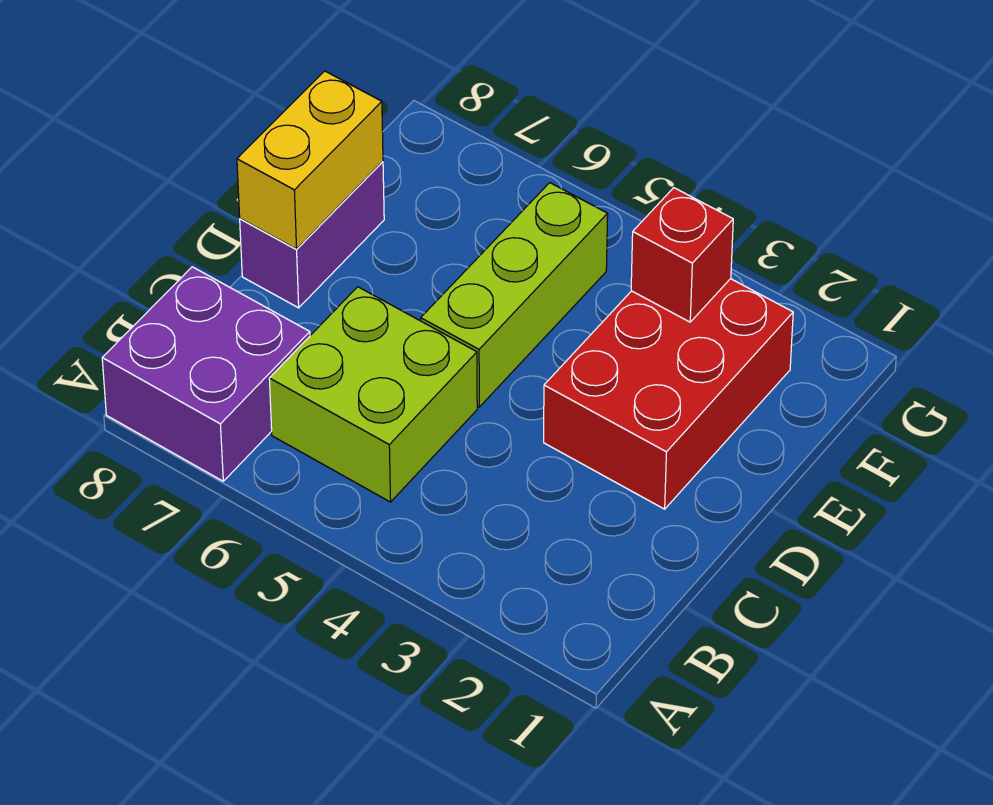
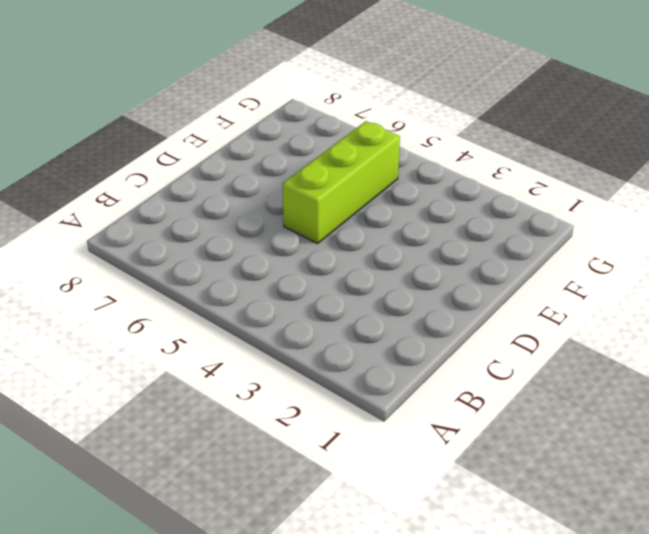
none -> purple brick A7:B8 level 1
none -> lime brick B5:C6 level 1

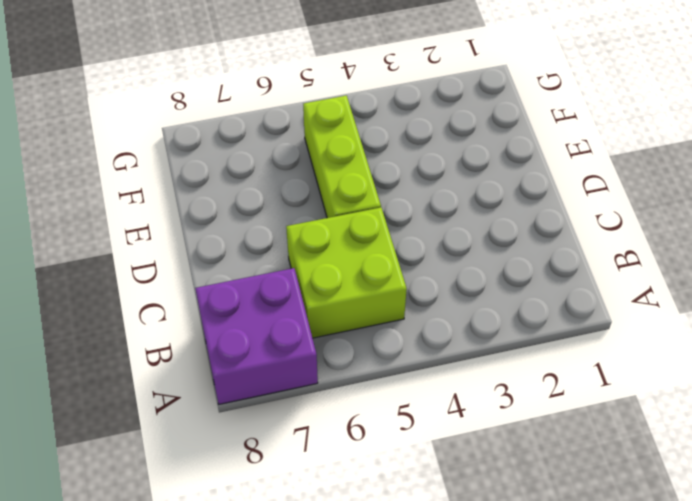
none -> red brick D2:F3 level 1
none -> purple brick D8:E8 level 1

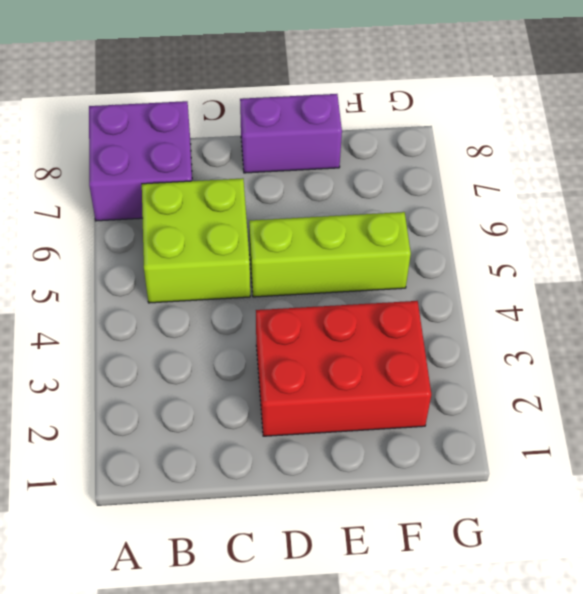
none -> yellow brick D8:E8 level 2
none -> red brick F3 level 2

